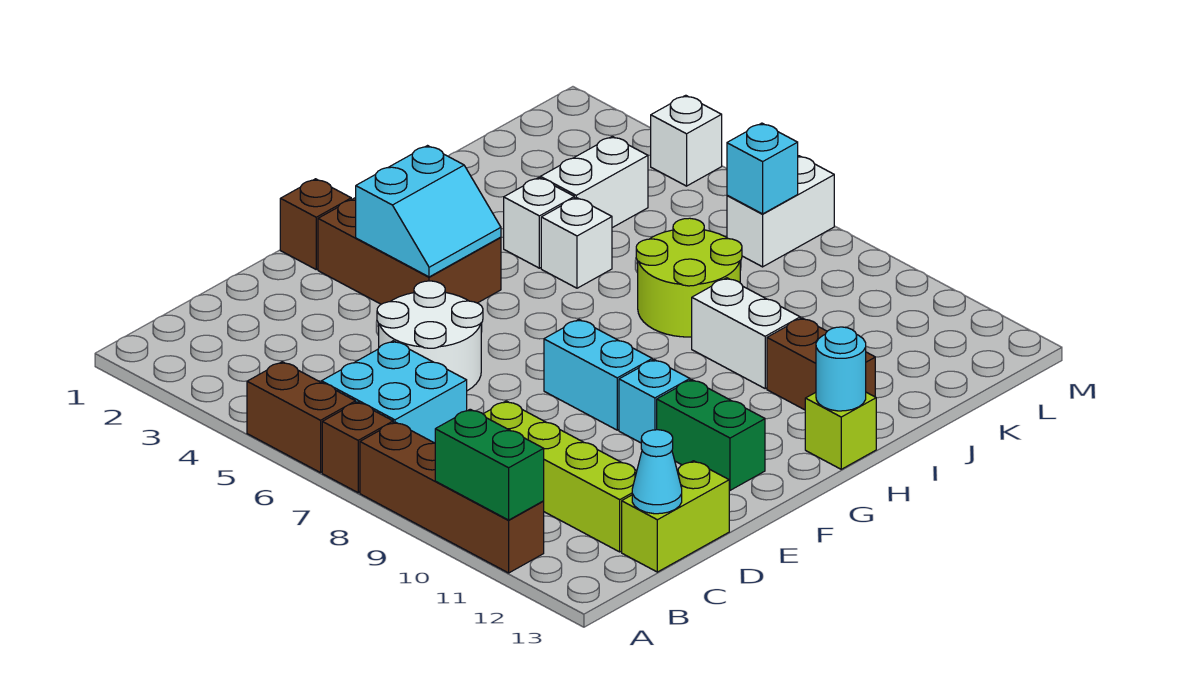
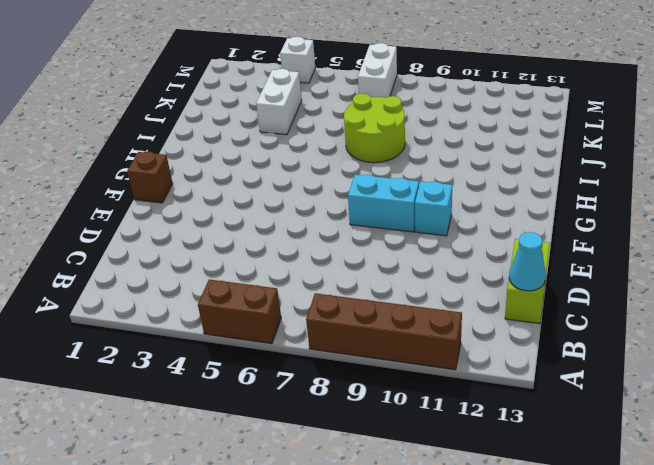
none -> brown brick A7 level 1
none -> cyan brick B6:C7 level 1
none -> lime brick C9:C12 level 1

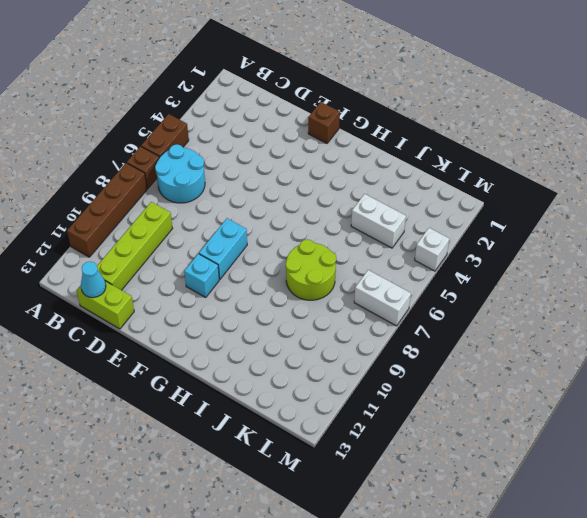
cyan round brick B6:C7 level 1 -> cyan brick B6:C7 level 1
none -> white round brick D5:E6 level 1
none -> brown brick F2:G4 level 1
none -> green brick F11:F12 level 1

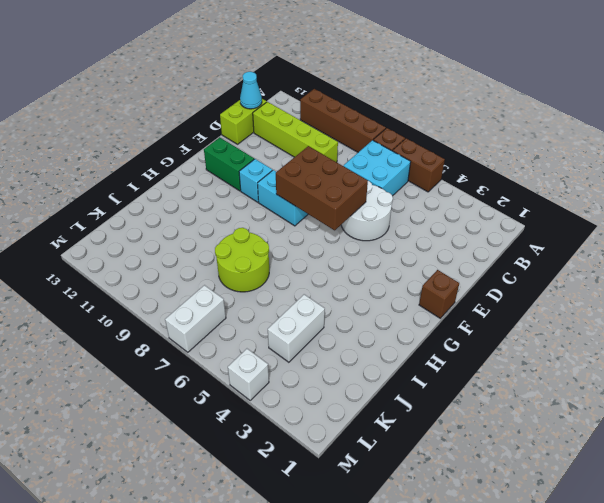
brown brick E6:F8 level 2 -> brown brick F2:G4 level 1
none -> lime brick H13 level 1
none -> white brick I4 level 1
none -> white brick I5 level 1

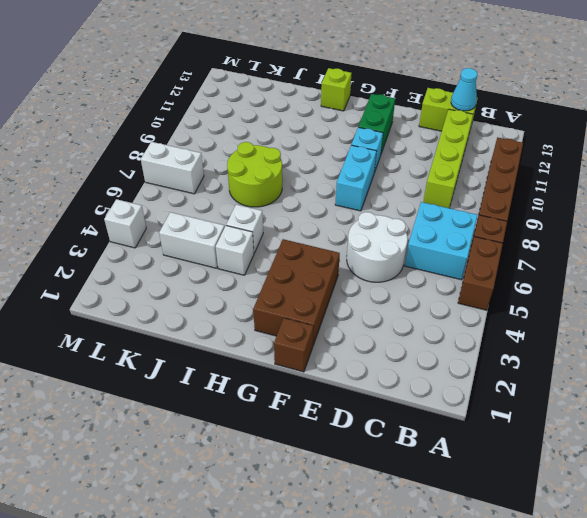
none -> white brick I9:I10 level 1
none -> brown brick I11:I12 level 1
none -> green brick A10:A11 level 2

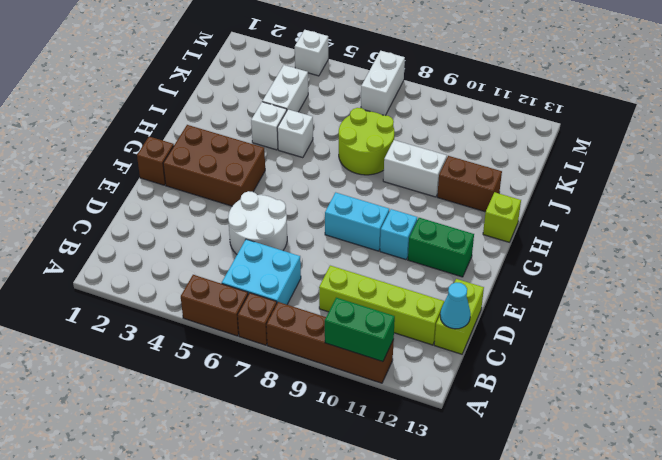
none -> cyan slope F3:G4 level 2 top 3
none -> cyan round brick H13 level 2
none -> cyan brick L7 level 2

